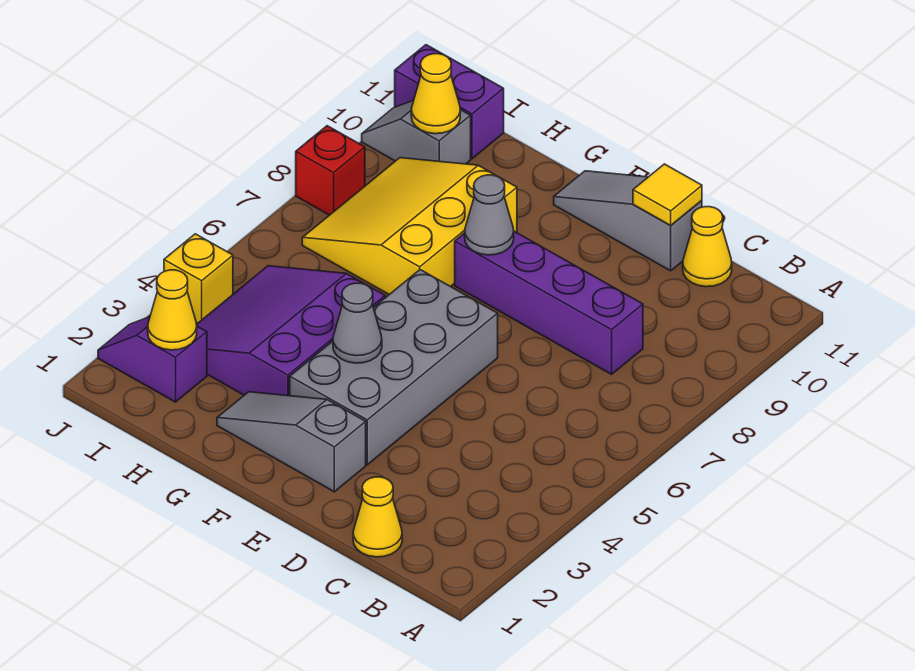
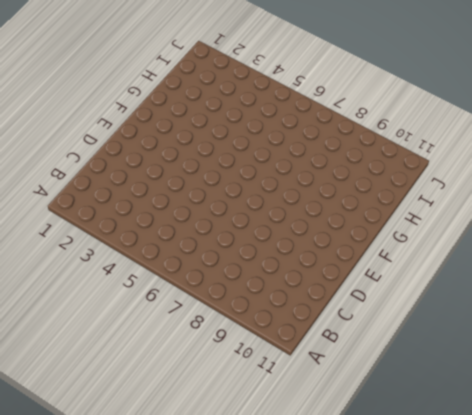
none -> yellow cone C1 level 1
none -> purple brick C8:F8 level 1
none -> yellow cone C11 level 1

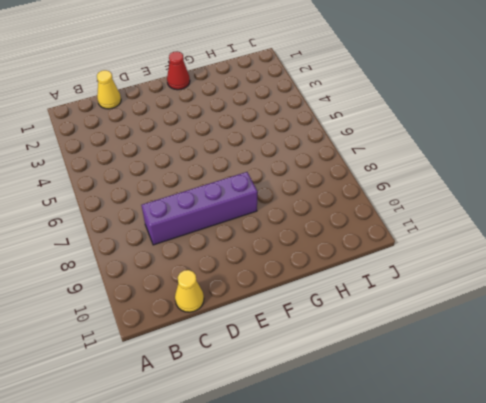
red cone F1 level 1 -> none
none -> grey slope D11:F11 level 1 top D
none -> grey slope E2:G2 level 1 top E
none -> grey brick E3:F6 level 1

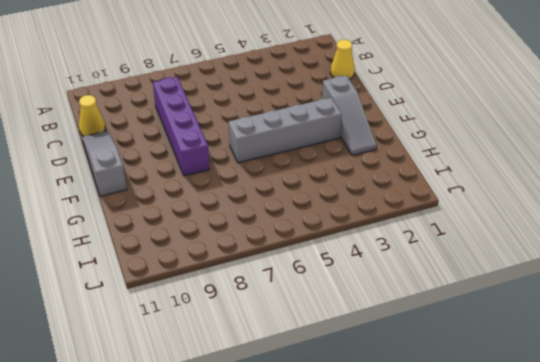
grey slope D11:F11 level 1 top F -> grey slope D11:F11 level 1 top D
grey brick F3:F6 level 1 -> grey brick E3:F6 level 1
none -> purple slope G3:I5 level 1 top G
none -> yellow slope G7:I9 level 1 top G
none -> purple slope I2:J2 level 1 top I

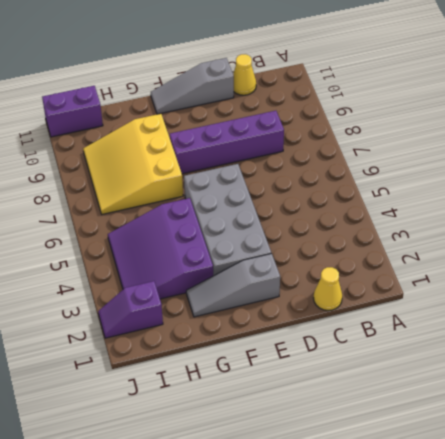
none -> grey slope I10:J10 level 1 top I
none -> yellow brick J4 level 1
none -> red brick J8 level 1

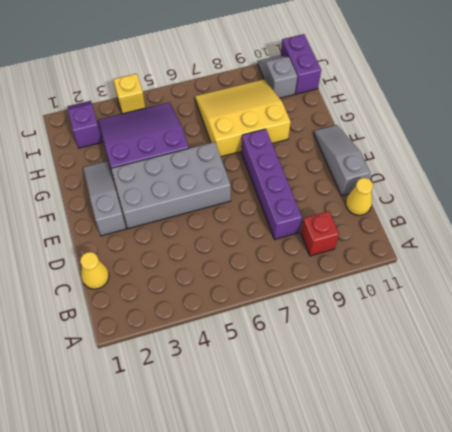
red brick B9 level 1 -> red brick J8 level 1
none -> yellow tile D11 level 2
none -> grey cone F4 level 2
none -> grey cone F8 level 2

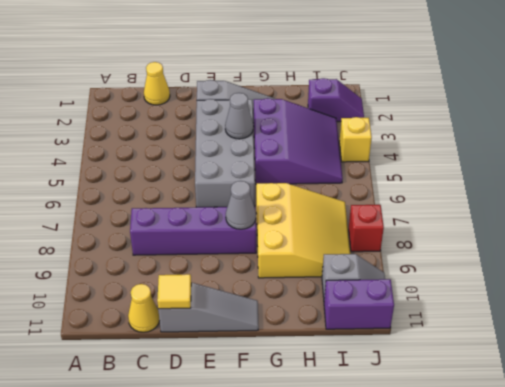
none -> yellow cone I2 level 2
none -> yellow cone I10 level 2

